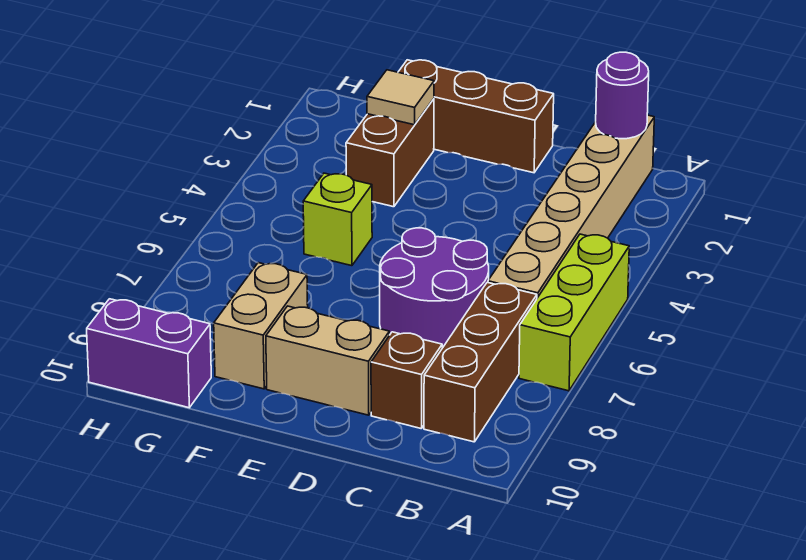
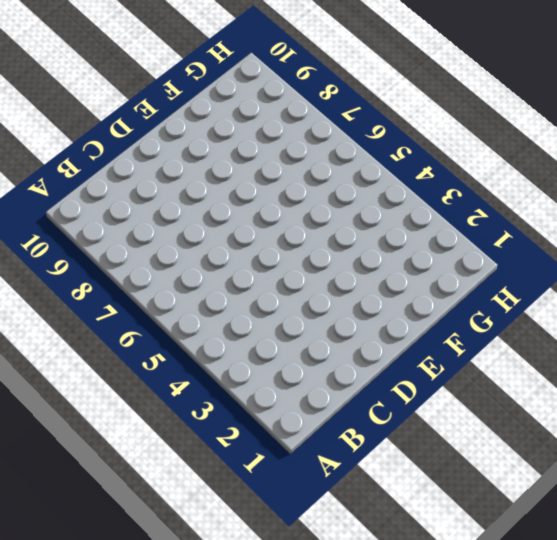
none -> lime brick A5:A7 level 1
none -> tan brick B1:B6 level 1
none -> brown brick B7:B9 level 1

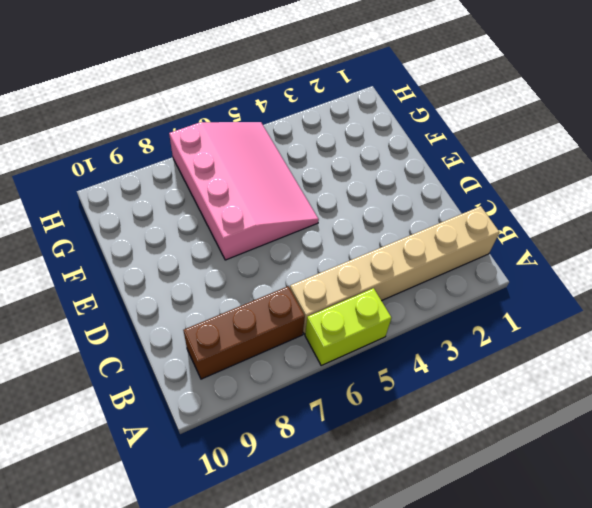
lime brick A5:A6 level 1 -> lime brick A5:A7 level 1
pink slope E5:H7 level 1 top 7 -> lime brick F5 level 1
none -> purple round brick C6:D7 level 1
none -> brown brick C9 level 1
none -> brown brick D1:F1 level 1

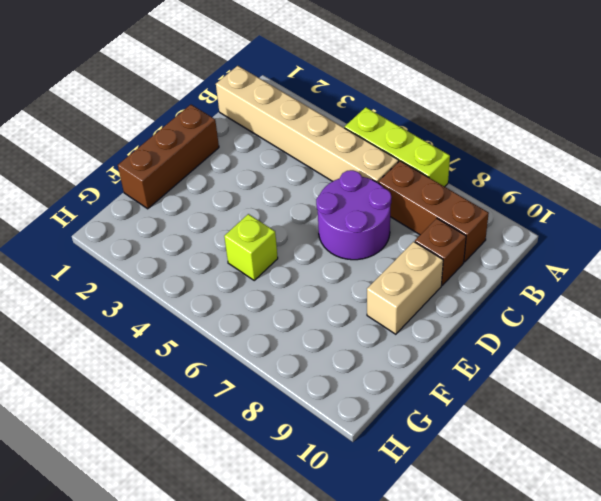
none -> brown brick F2:F3 level 1
none -> tan brick F8:F9 level 1
none -> purple brick G10:H10 level 1

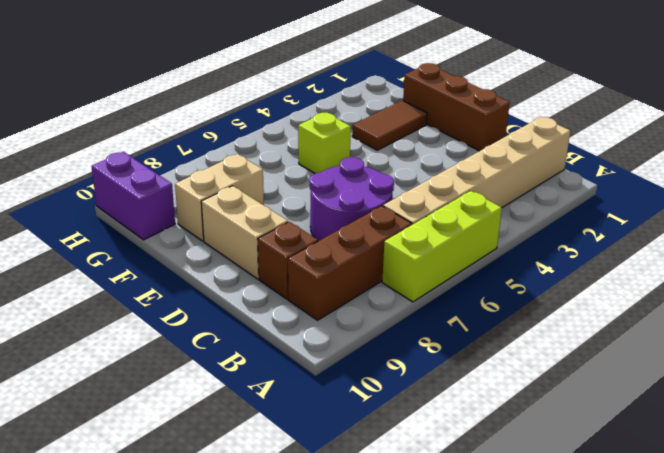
brown tile F2:F3 level 1 -> brown brick F2:F3 level 1
none -> purple round brick B1 level 2
none -> tan tile F2 level 2

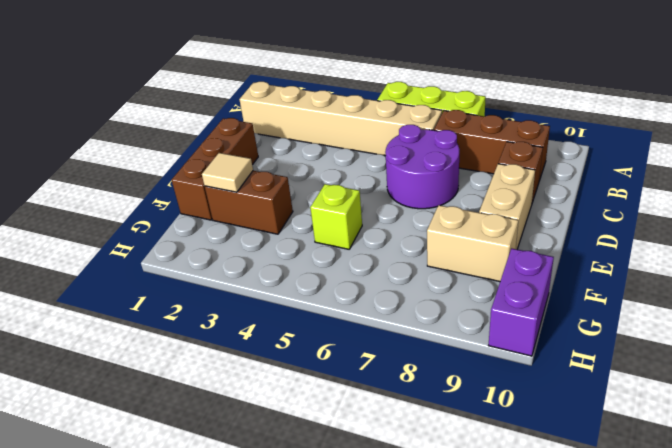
none -> purple round brick B1 level 2

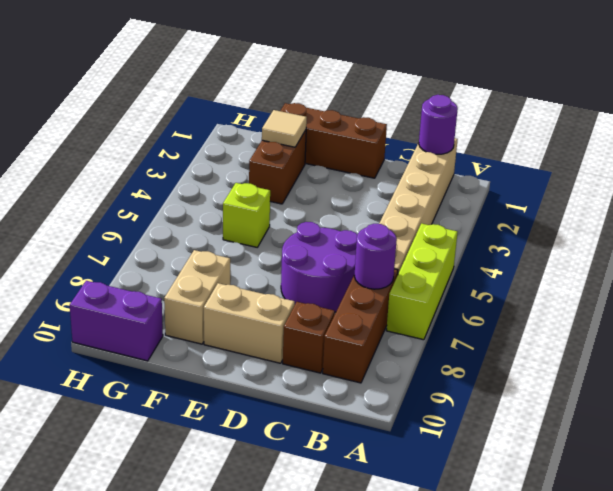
purple round brick B7 level 2 -> none

